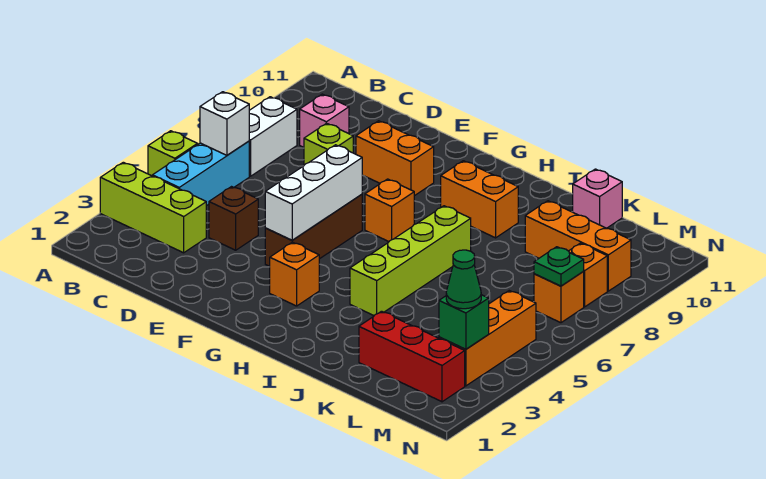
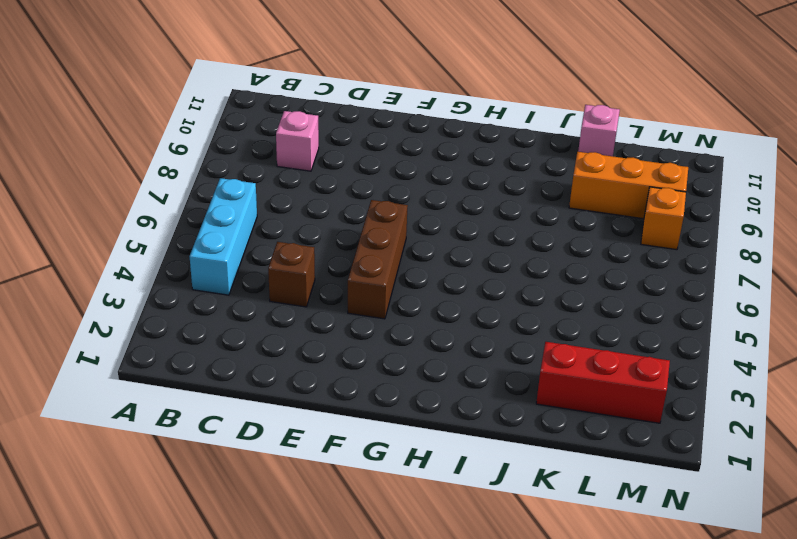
none -> lime brick A3:C3 level 1
none -> lime brick A5 level 1
none -> white brick B7:B8 level 1

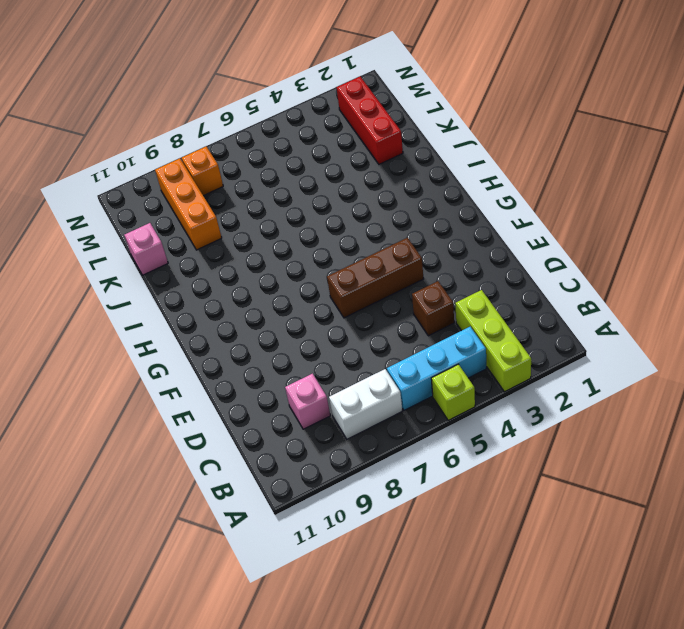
none -> lime brick D8 level 1
none -> orange brick E9:F9 level 1
none -> orange brick G3 level 1

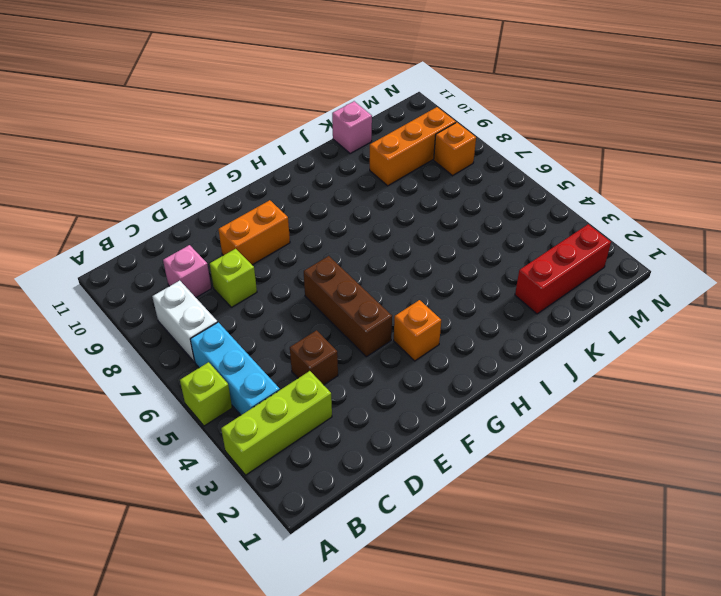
none -> orange brick G7 level 1
none -> orange brick H9:I9 level 1
none -> lime brick I4:I7 level 1

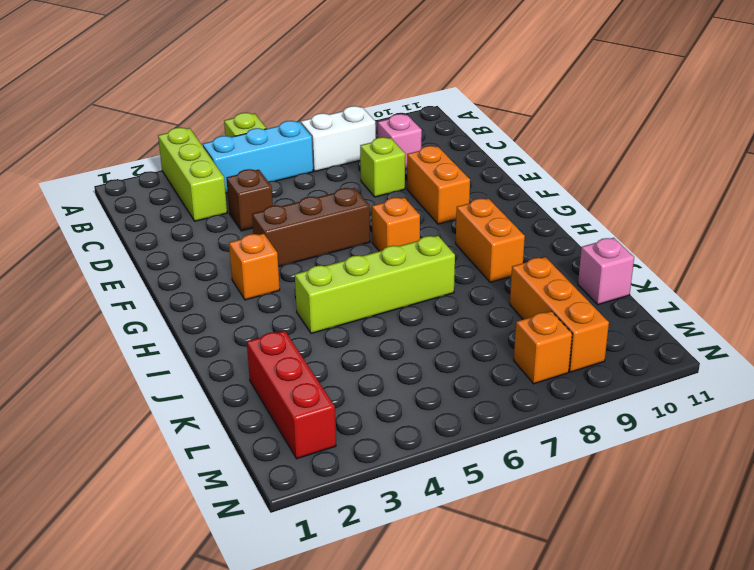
none -> orange brick M3:M5 level 1
none -> orange brick M7 level 1
none -> white brick B6 level 2

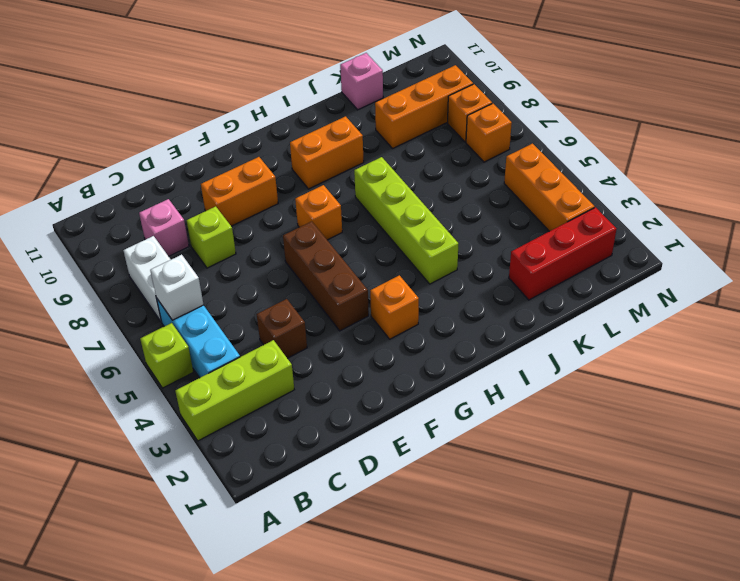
none -> white brick F4:F6 level 2
none -> green brick M3 level 2
none -> green plate M7 level 2

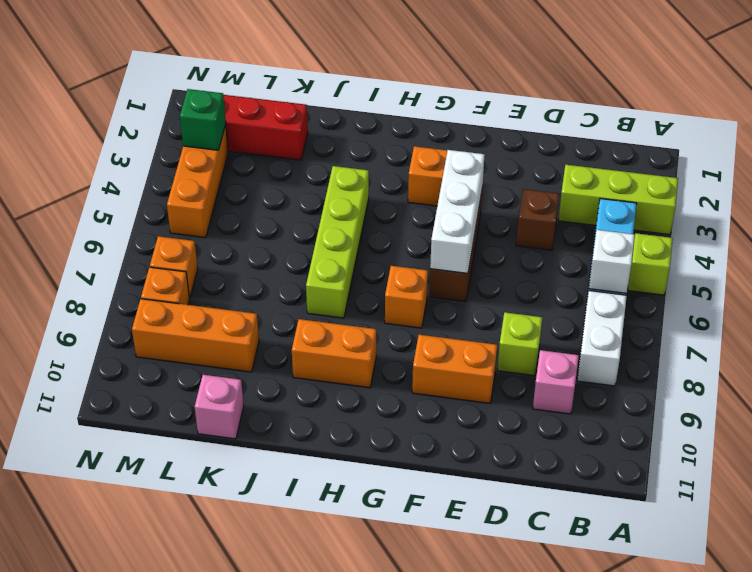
none -> green plate M7 level 2
none -> green cone M3 level 3

